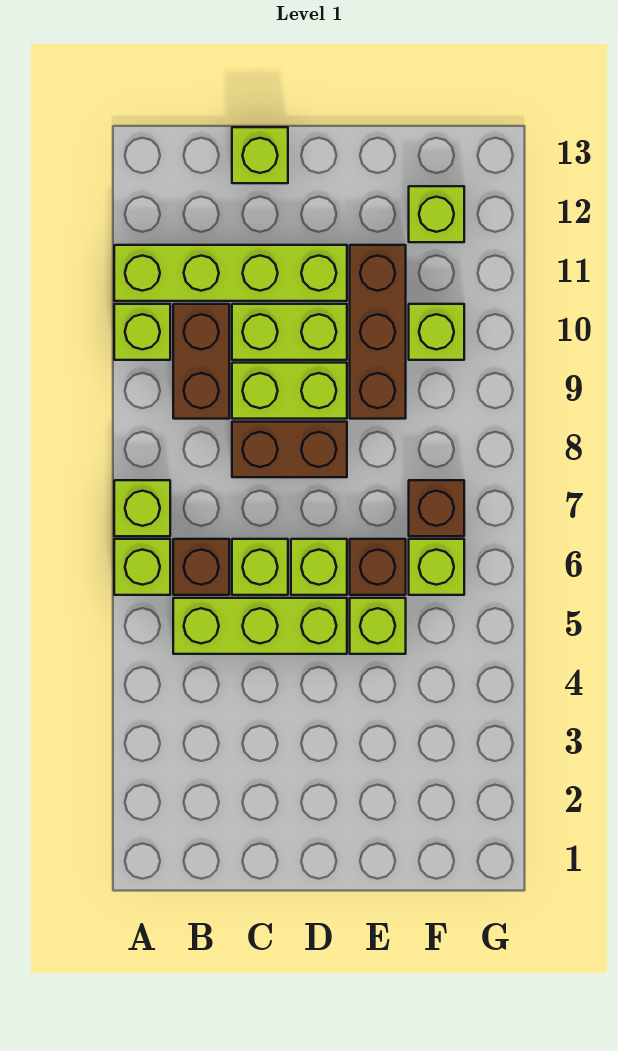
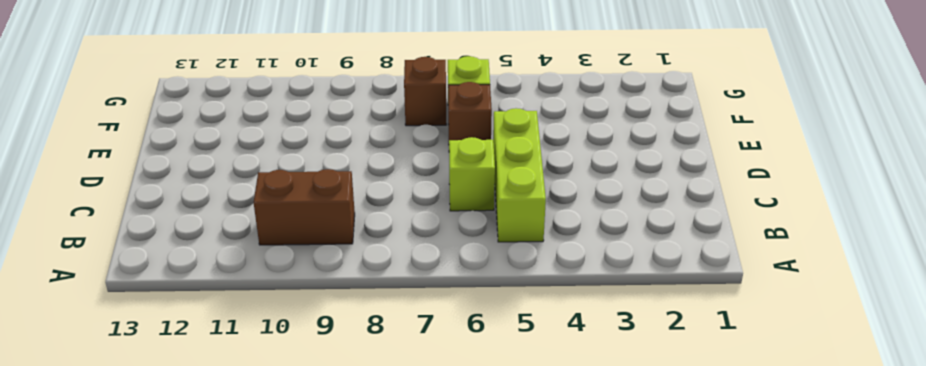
none -> lime brick A6 level 1
none -> lime brick A7 level 1
none -> lime brick A10 level 1

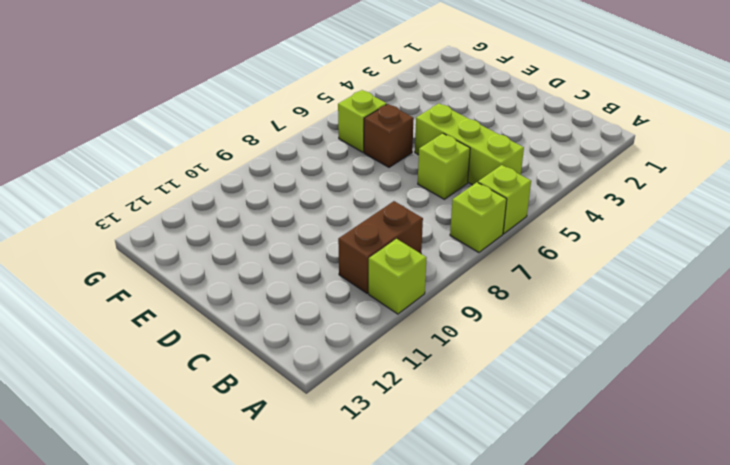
none -> lime brick A11:D11 level 1
none -> brown brick B6 level 1
none -> brown brick C8:D8 level 1

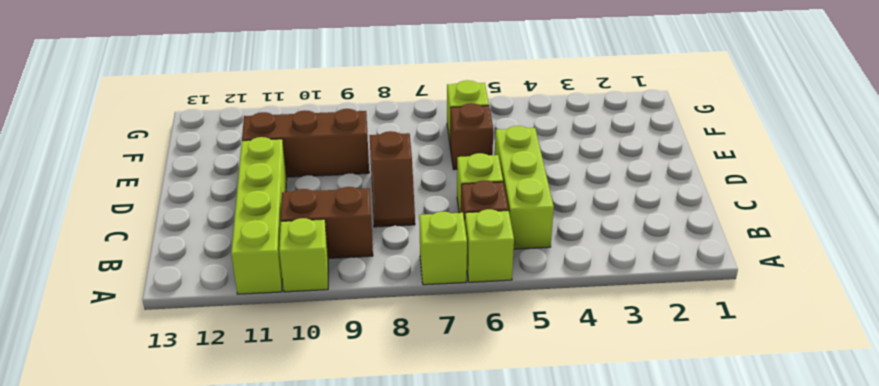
brown slope C8:D8 level 1 top D -> brown brick C8:D8 level 1
none -> lime brick C9:D9 level 1
none -> lime brick C10:D10 level 1
none -> lime brick C13 level 1

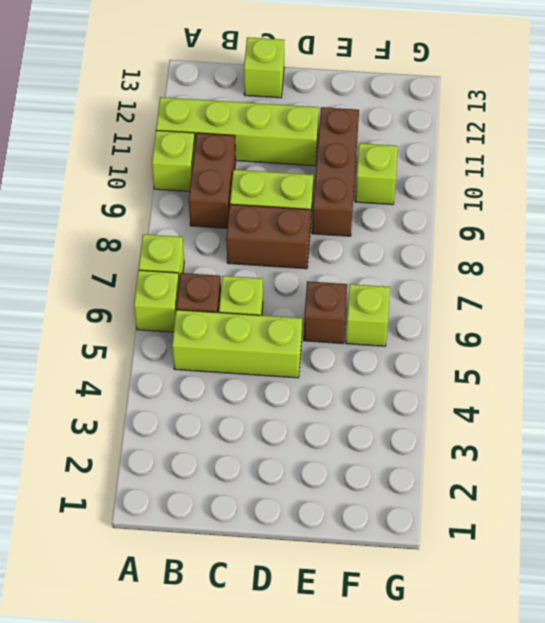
none -> lime brick C10:D10 level 1
none -> lime brick D6 level 1
none -> lime brick E5 level 1

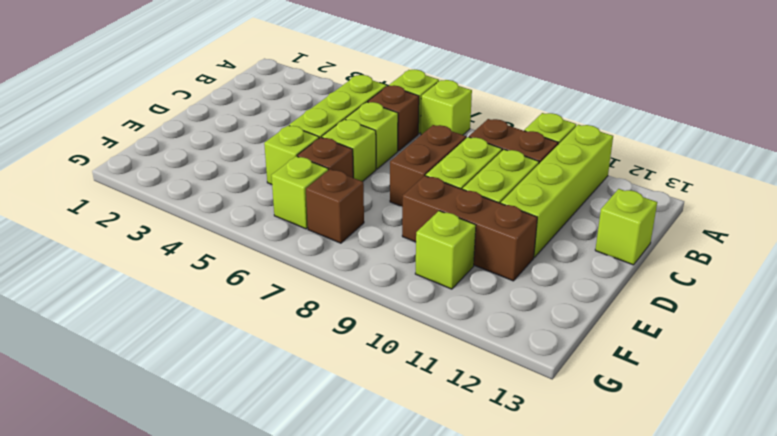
none -> lime brick F12 level 1

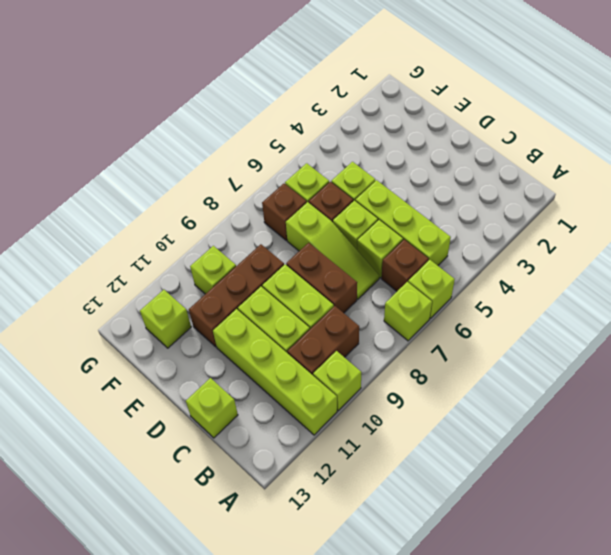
lime slope C7:E7 level 1 top E -> none

